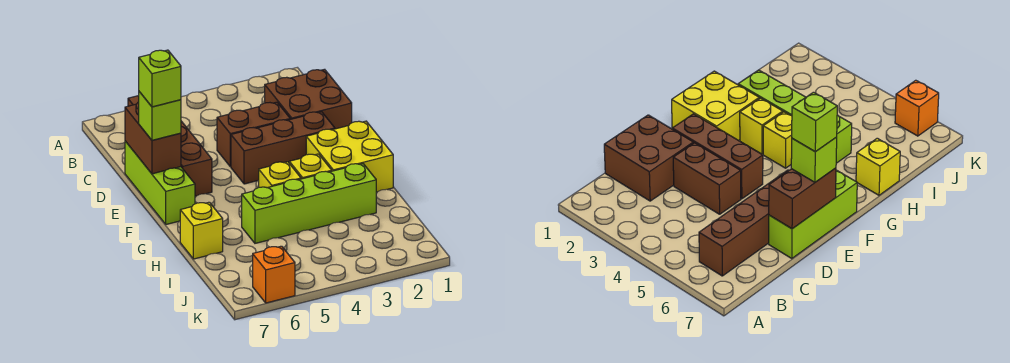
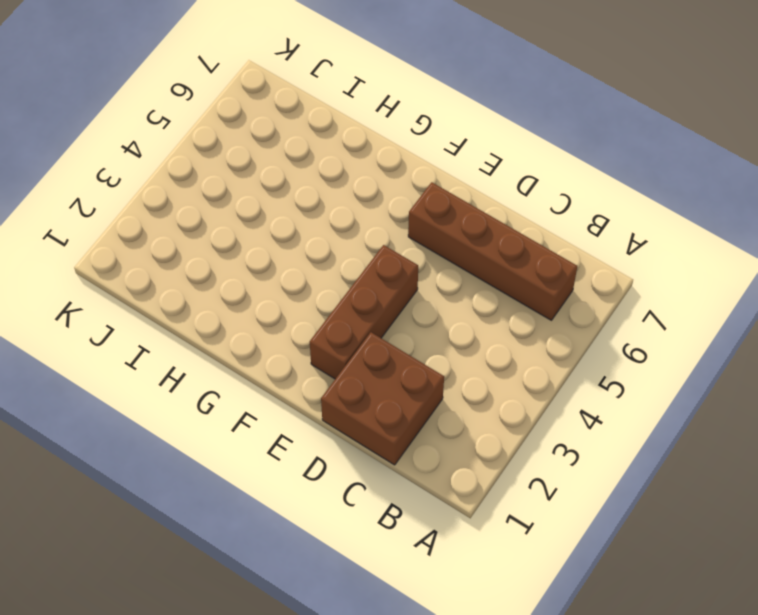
none -> brown brick D3:D4 level 1
none -> lime brick D7:F7 level 1
none -> yellow brick F1:G2 level 1

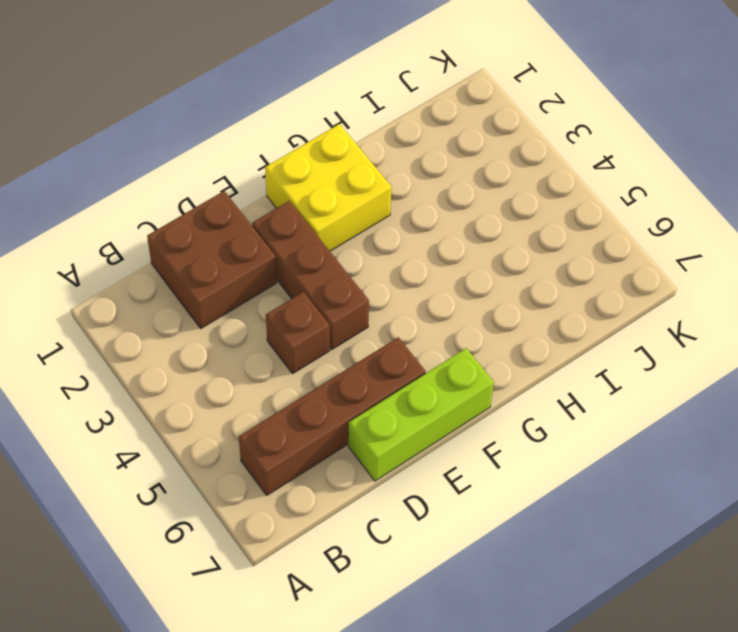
brown brick D4 level 1 -> brown brick D3:D4 level 1
none -> yellow brick G3 level 1
none -> yellow brick G4 level 1
none -> lime brick H2:H5 level 1

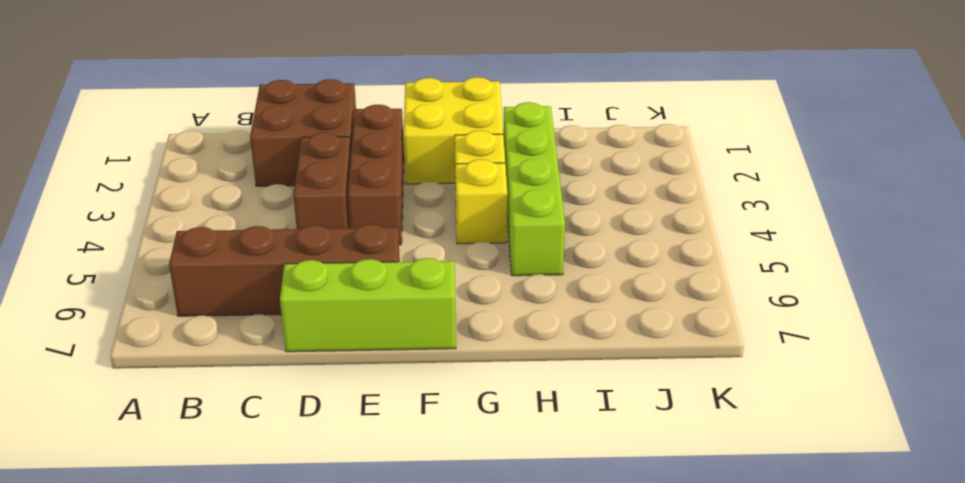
none -> yellow brick H7 level 1
none -> orange brick K6 level 1
none -> brown brick D7:E7 level 2

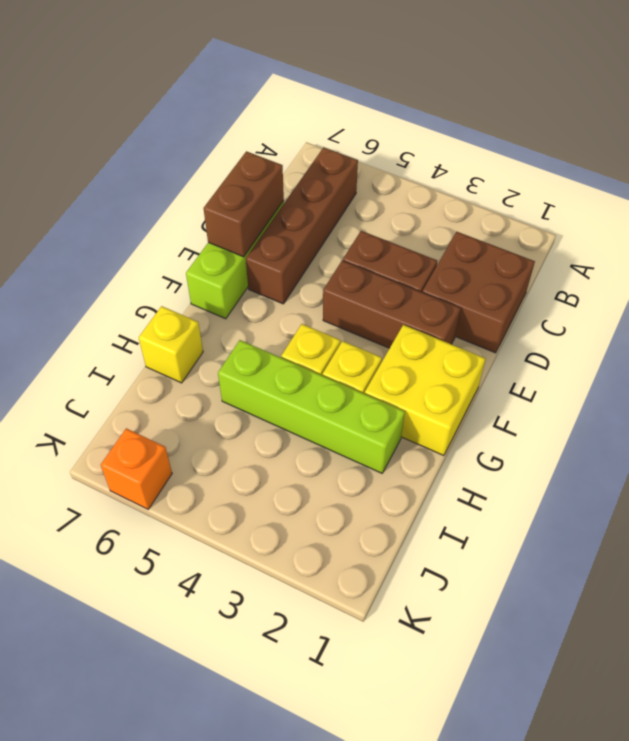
none -> lime brick E7 level 3
none -> lime brick E7 level 4

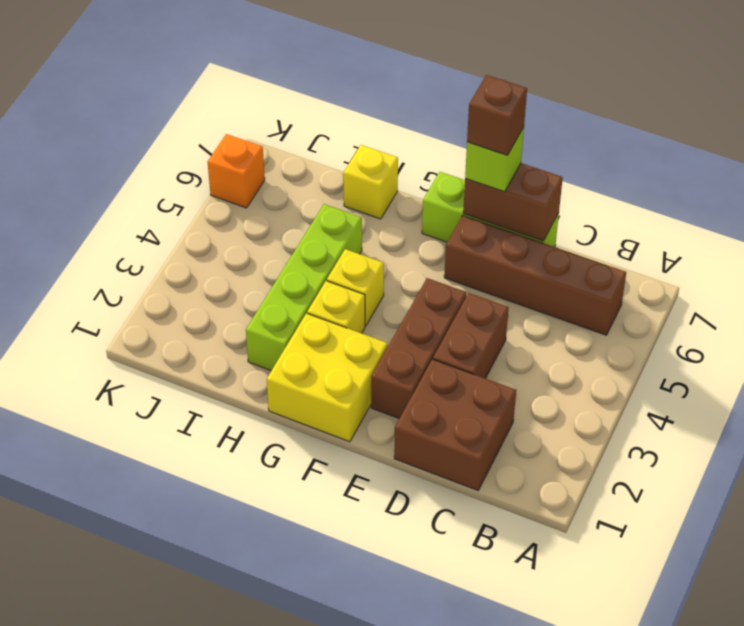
brown brick E7 level 4 -> lime brick E7 level 4

